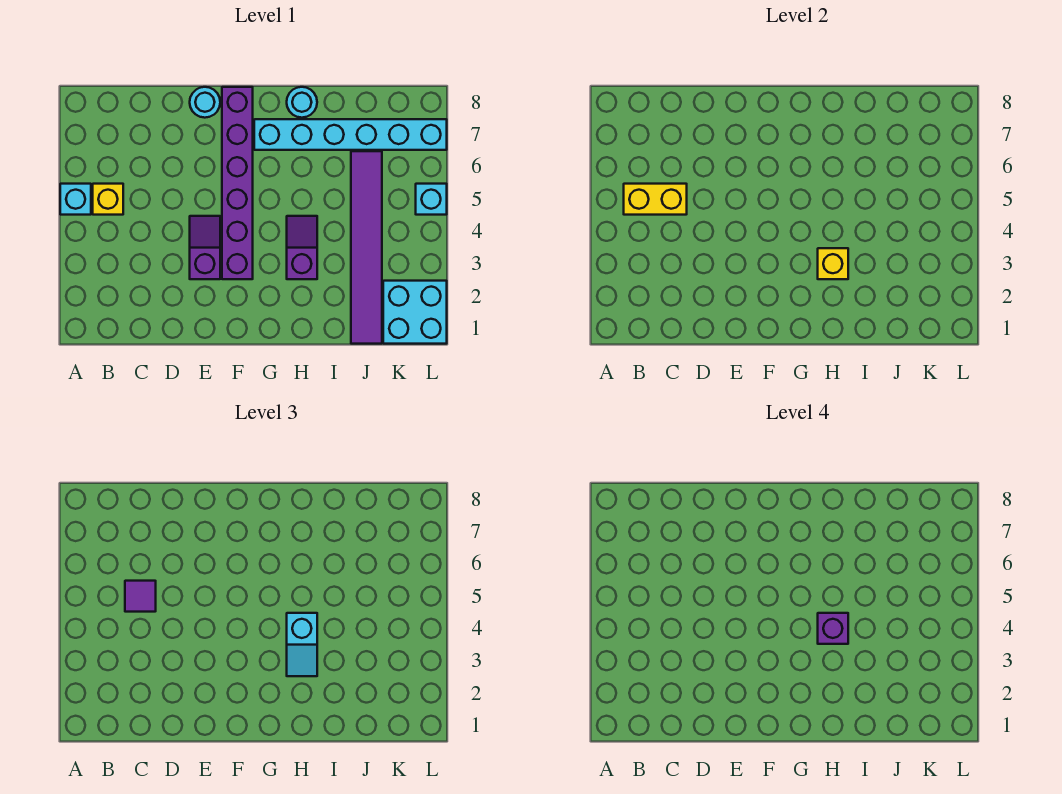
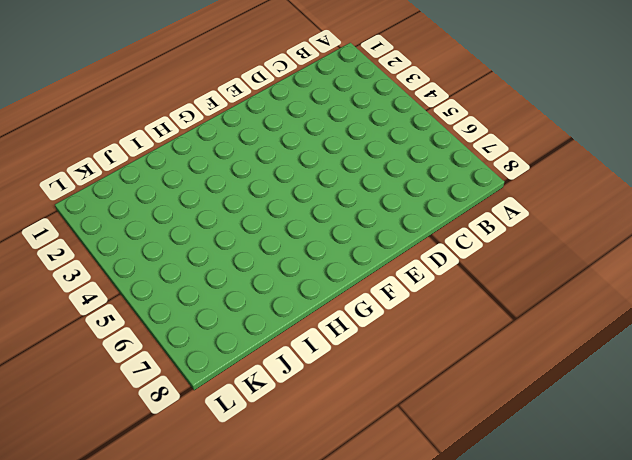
none -> cyan brick A5 level 1
none -> yellow brick B5 level 1
none -> purple slope E3:E4 level 1 top 3

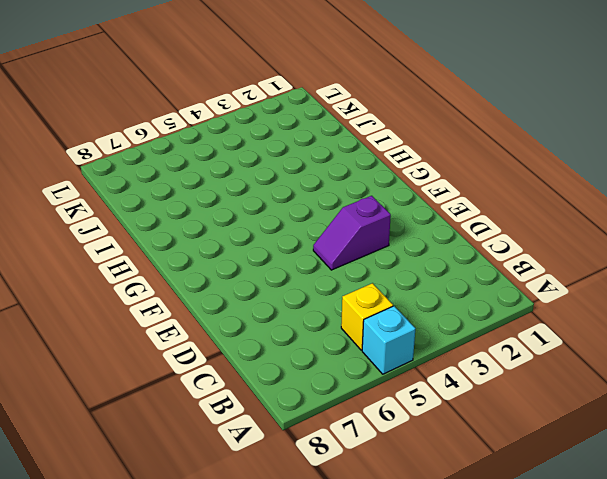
none -> cyan round brick E8 level 1
none -> purple brick F3:F8 level 1
none -> cyan brick G7:L7 level 1

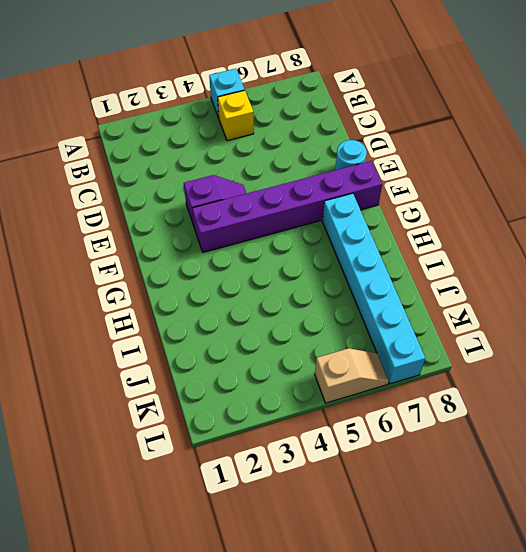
tan slope L5:L6 level 1 top 5 -> cyan brick L5 level 1
none -> purple slope H3:H4 level 1 top 3
none -> cyan round brick H8 level 1
none -> purple tile J1:J6 level 1

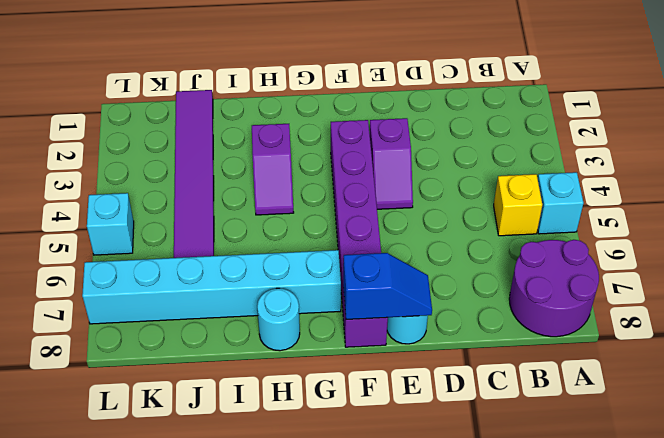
purple round brick A7:B8 level 1 -> none
blue slope E8:F8 level 2 top F -> none
none -> cyan brick K1:L2 level 1
none -> yellow brick B5:C5 level 2
none -> yellow brick H3 level 2

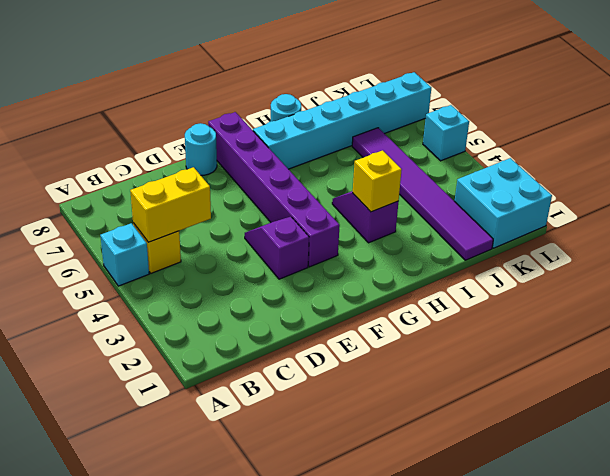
none -> purple tile C5 level 3
none -> cyan slope H3:H4 level 3 top 4
none -> purple brick H4 level 4

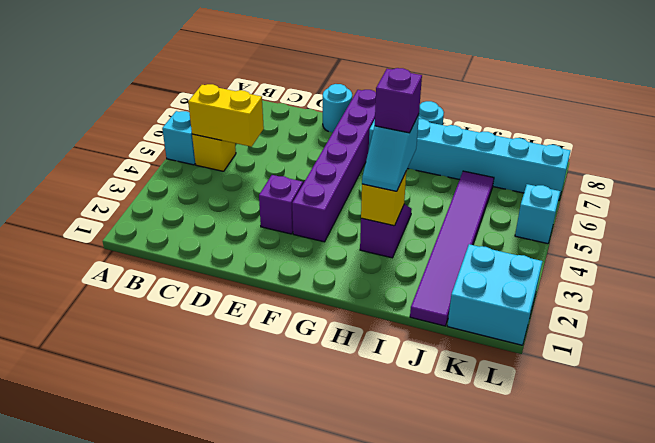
none -> purple tile C5 level 3

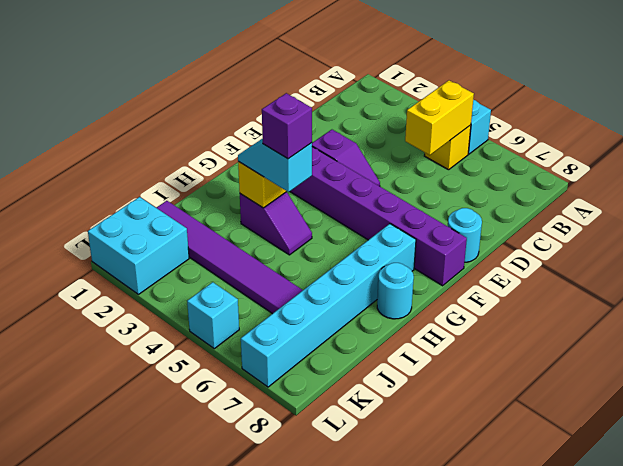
none -> purple tile C5 level 3

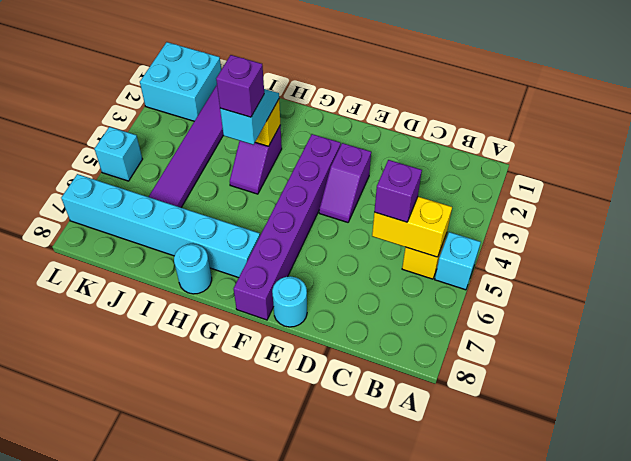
purple brick C5 level 3 -> purple tile C5 level 3

